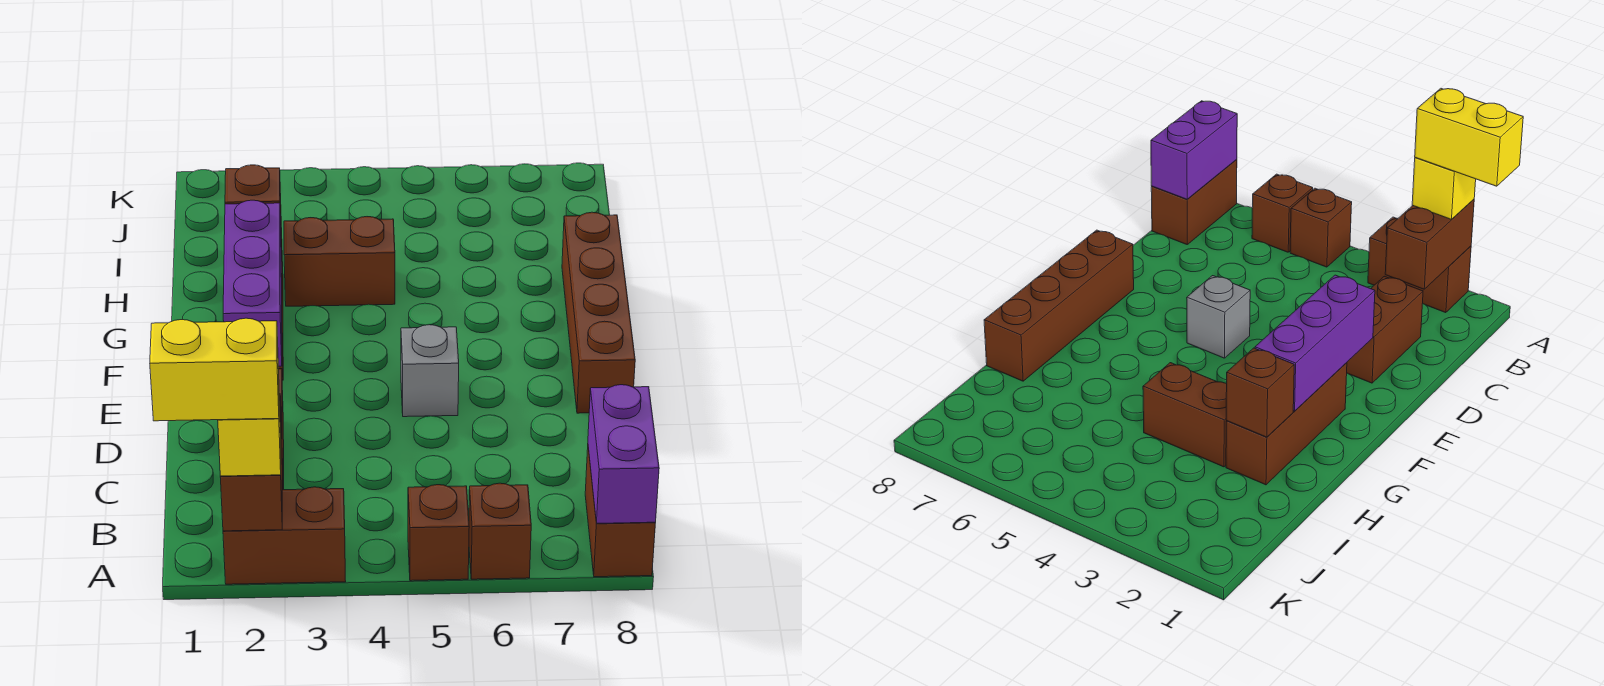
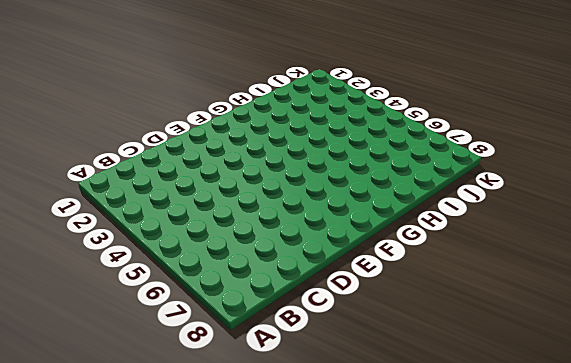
none -> brown brick A2:A3 level 1
none -> brown brick A5 level 1
none -> brown brick A6 level 1

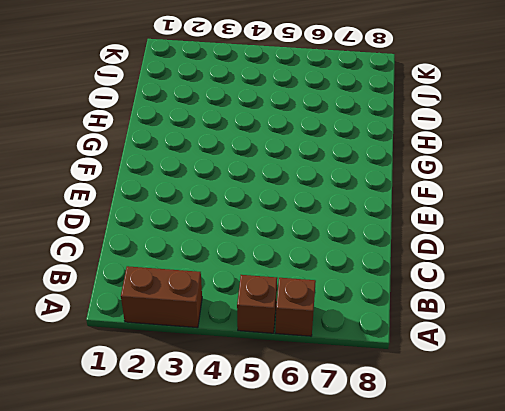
none -> brown brick A8:B8 level 1
none -> brown brick C2:D2 level 1
none -> grey brick E5 level 1

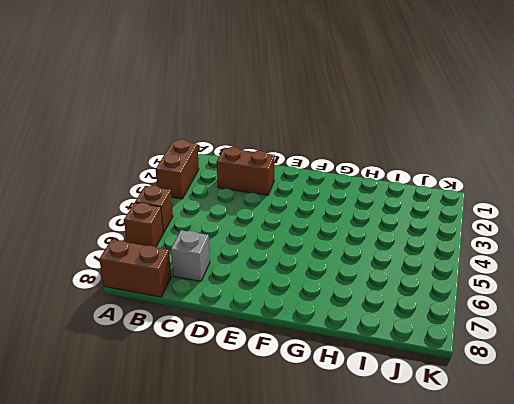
grey brick C7 level 1 -> grey brick E5 level 1
none -> brown brick E8:H8 level 1
none -> brown brick F2:H2 level 1
none -> brown brick H3:H4 level 1

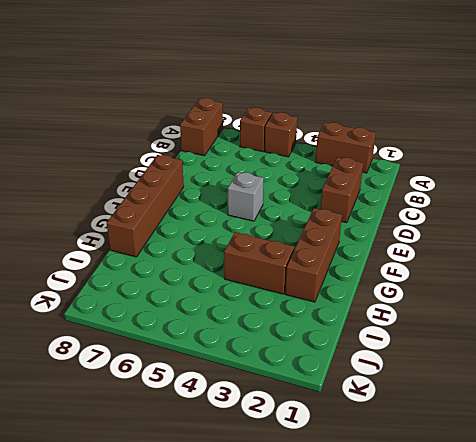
none -> brown brick A2:B2 level 2
none -> purple brick A8:B8 level 2
none -> purple brick E2:G2 level 2

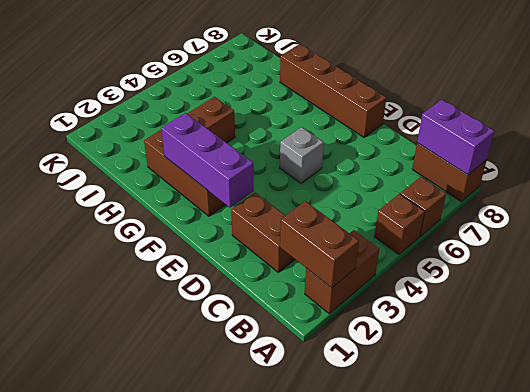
none -> brown brick H2 level 2
none -> yellow brick A2 level 3
none -> yellow brick A1:A2 level 4

